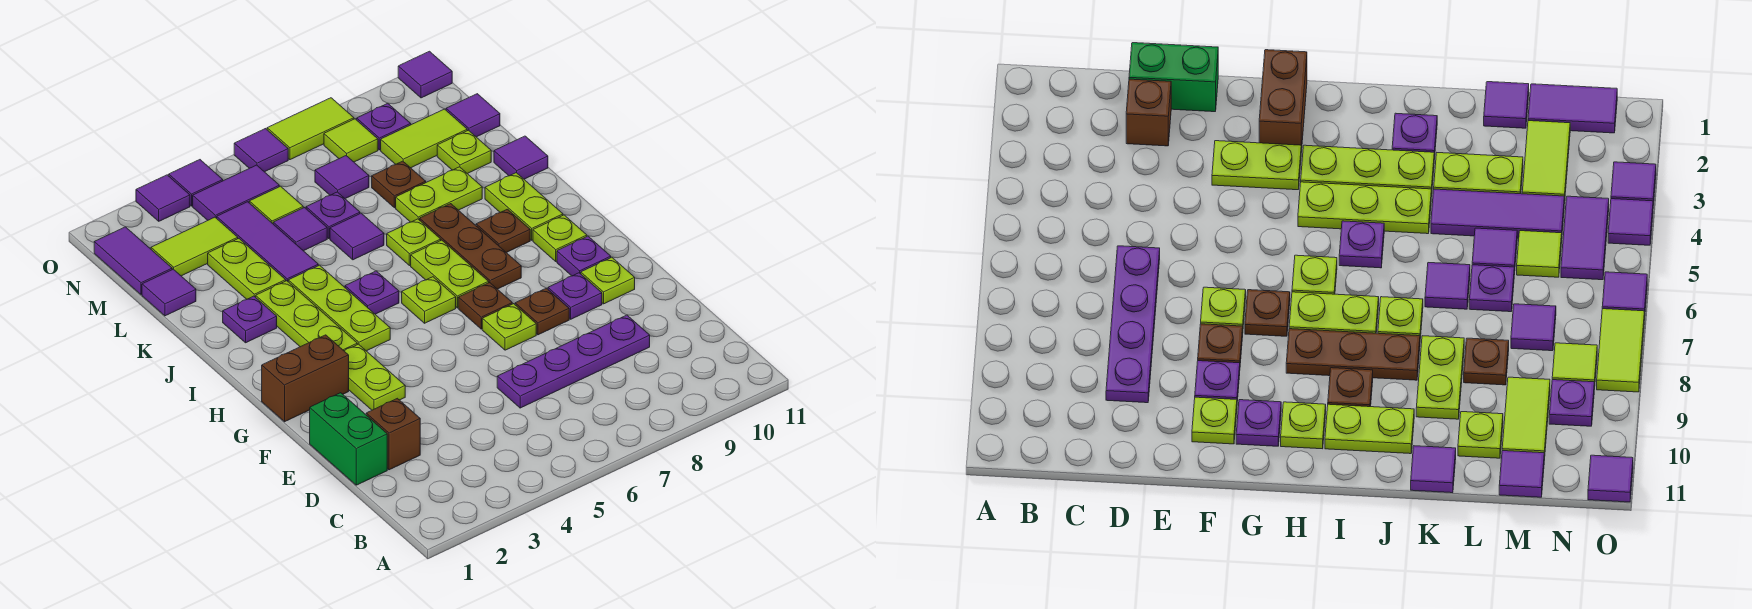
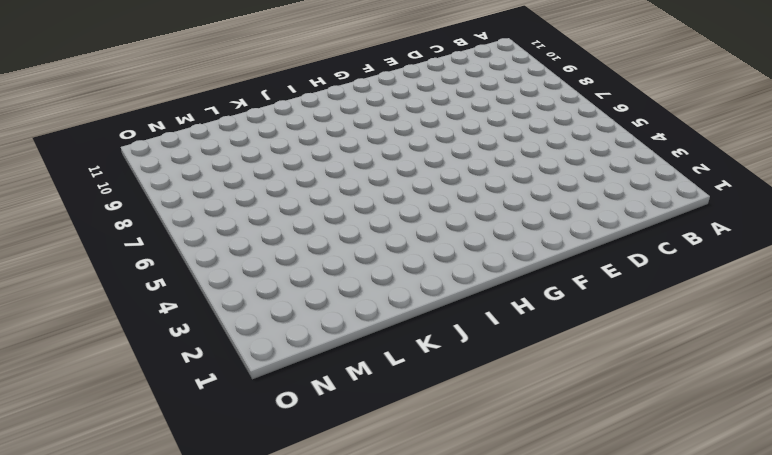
none -> green brick D1:E1 level 1
none -> brown brick D2 level 1
none -> purple plate D6:D9 level 1
none -> lime plate F3:G3 level 1

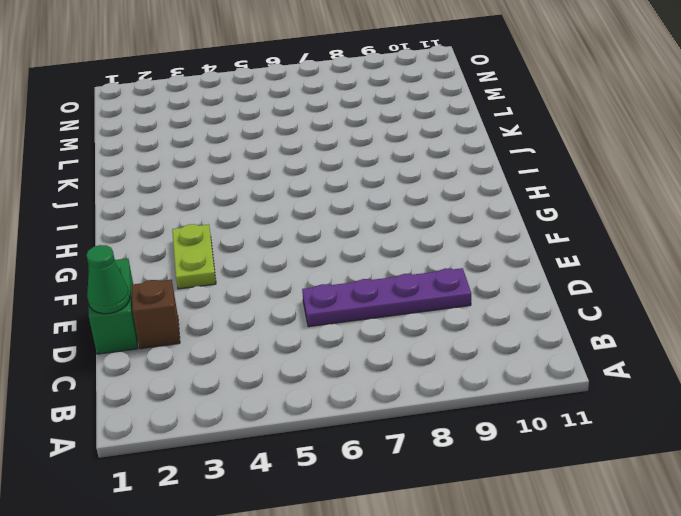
green cone D1 level 2 -> none
none -> lime plate F7 level 1
none -> brown plate F8 level 1
none -> purple plate F9 level 1
none -> lime plate F10 level 1

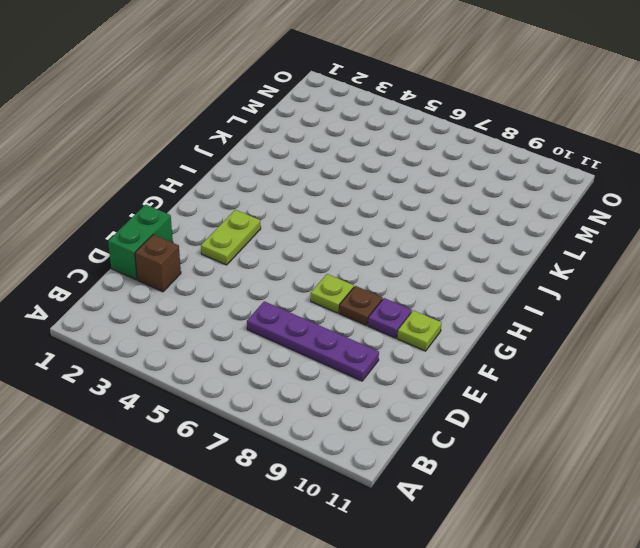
none -> brown brick G1:G2 level 1
none -> brown plate G7 level 1
none -> purple plate G10 level 1
none -> lime plate H3:J3 level 1

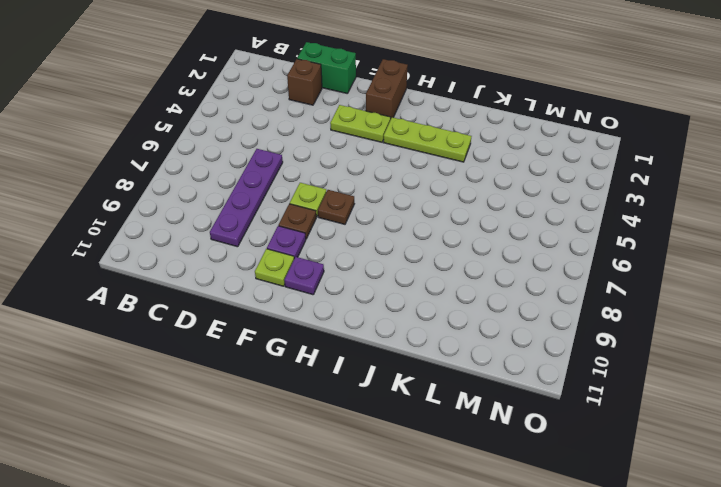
none -> lime plate H4:J4 level 1
none -> lime plate H6 level 1
none -> lime plate H7:I7 level 1
none -> brown plate H8:J8 level 1

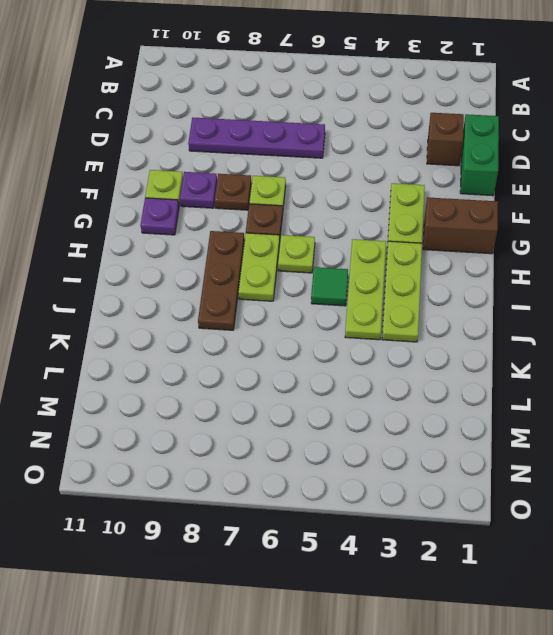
green tile I5 level 1 -> purple plate I5 level 1
none -> lime plate H10 level 1
none -> brown plate I9 level 1
none -> lime plate I10:J10 level 1
none -> purple plate J2 level 1

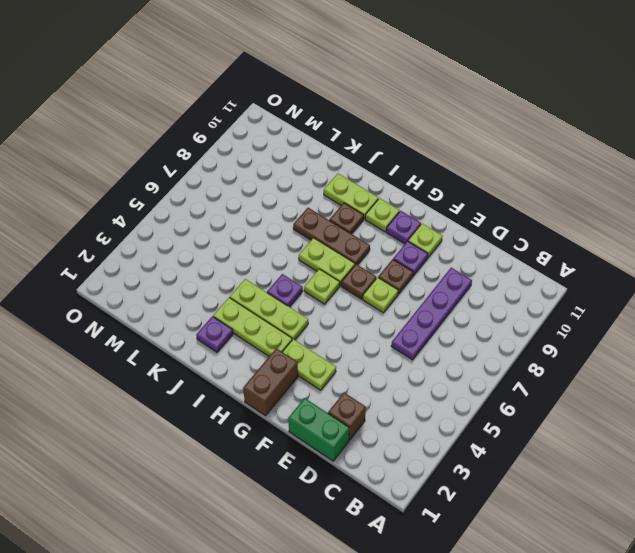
none -> lime plate J7 level 1
none -> lime plate K3:L3 level 1
none -> purple tile K4:M4 level 1
none -> purple tile K6 level 1

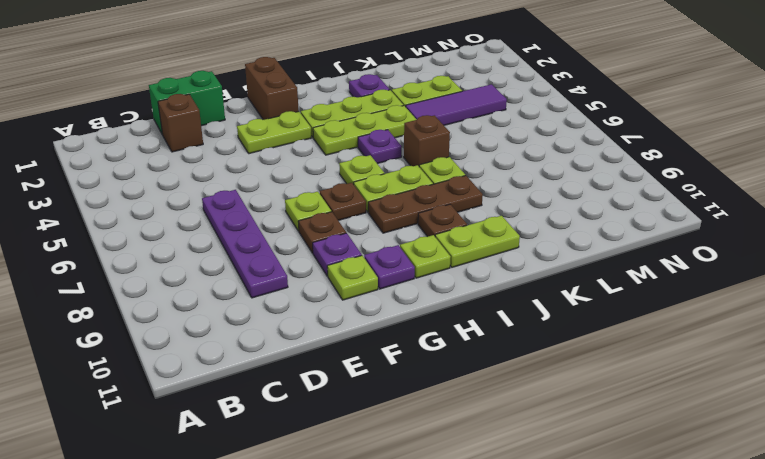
brown brick J6 level 1 -> none
none -> purple tile K6 level 1
none -> lime plate K8:K9 level 1
none -> purple tile K11 level 1
none -> purple tile L1 level 1

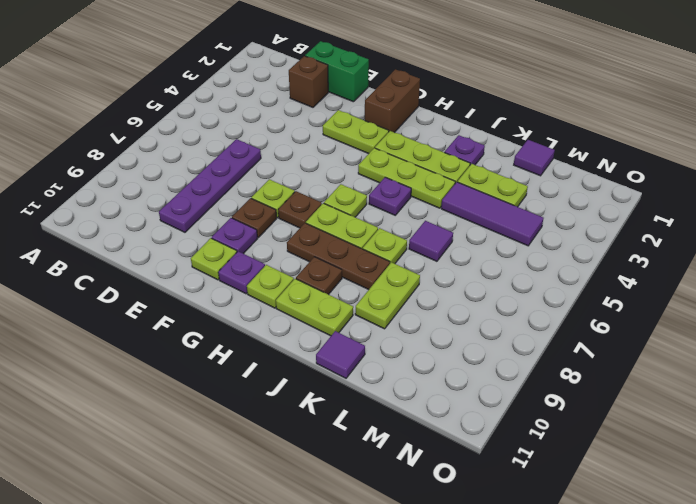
none -> purple tile L5 level 1
none -> purple plate L6 level 1
none -> brown plate L8 level 1
none -> lime plate L10 level 1

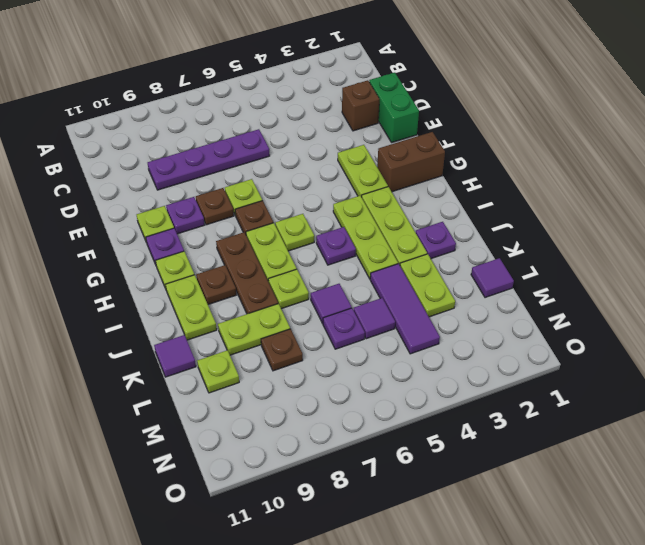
none -> purple tile M1:N1 level 1
none -> lime tile M2:M3 level 1
none -> lime tile M5 level 1
none -> purple tile M7 level 1

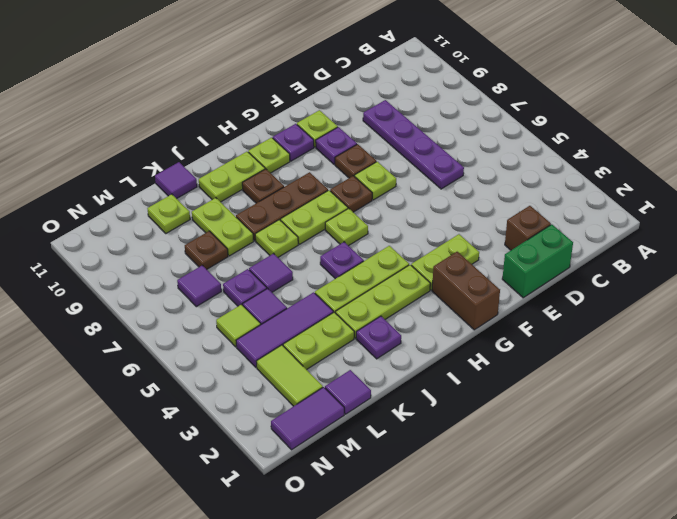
none -> lime tile M9:M10 level 1
none -> purple tile M11 level 1
none -> purple tile N4:N5 level 1
none -> lime tile N8 level 1

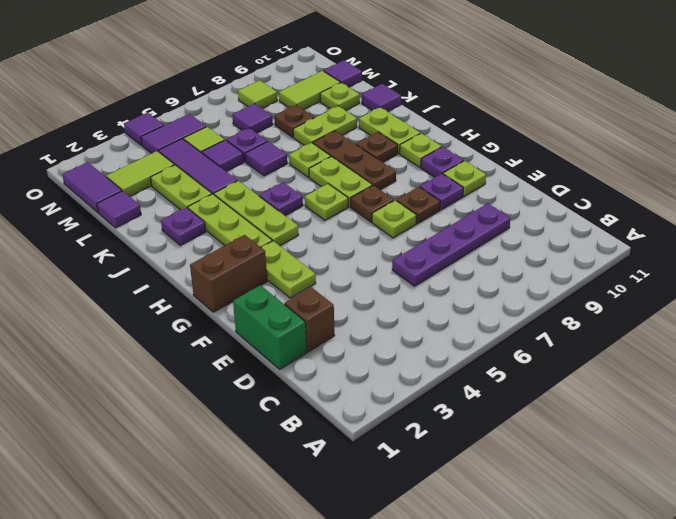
none -> purple plate N9 level 1
none -> purple tile O3 level 1
none -> purple tile O6 level 1
none -> lime tile O7:O8 level 1

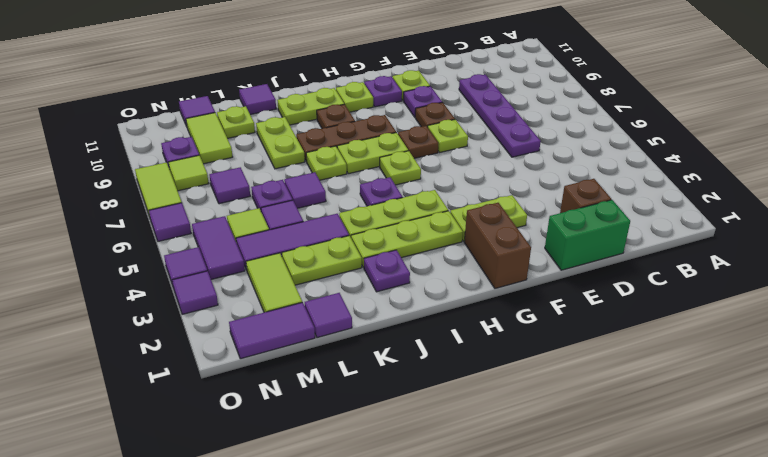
none -> brown plate L8 level 1
none -> purple tile O11 level 1

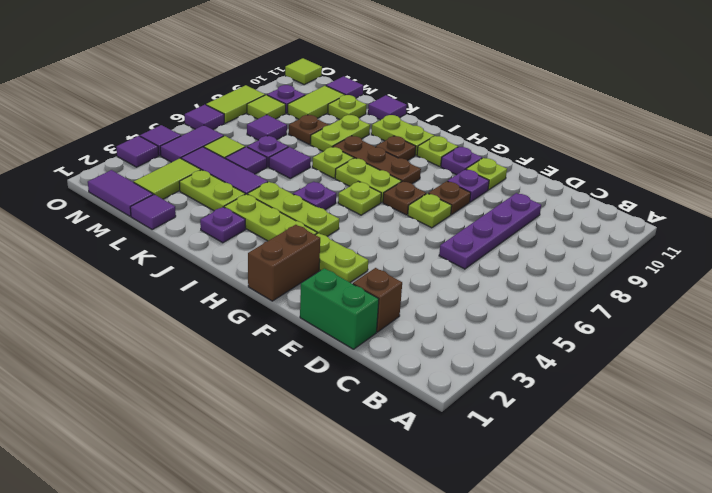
lime tile O11 level 1 -> purple tile O11 level 1

